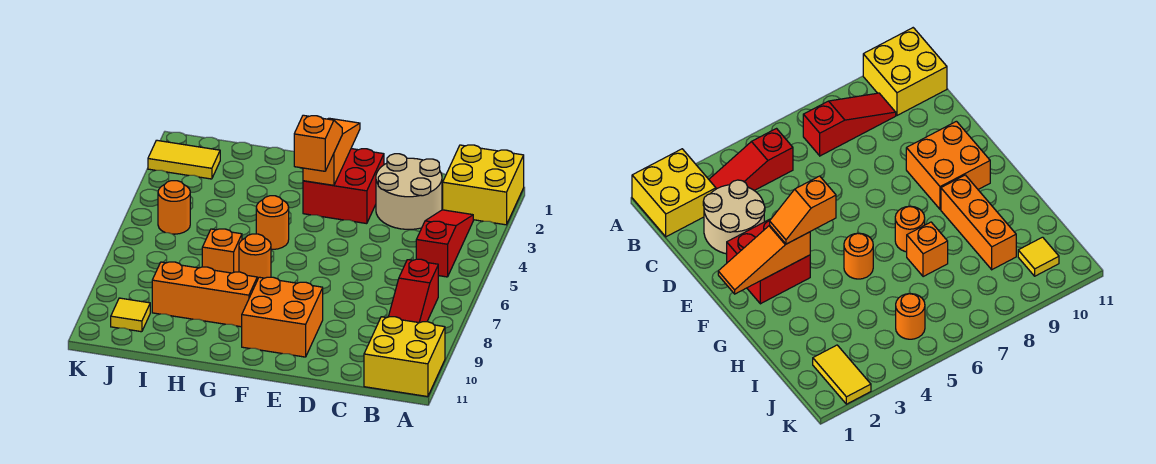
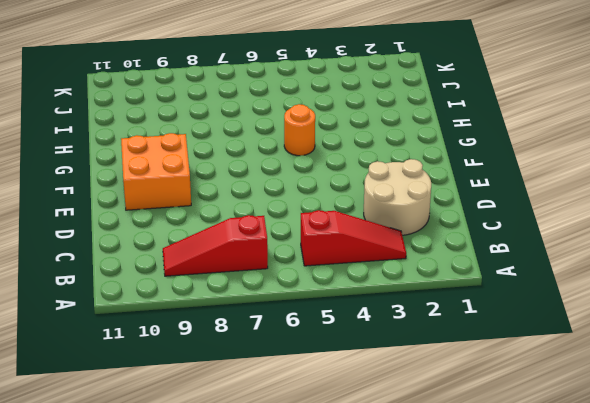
none -> yellow brick A1:B2 level 1
none -> yellow brick A10:B11 level 1
none -> red brick E2:F3 level 1

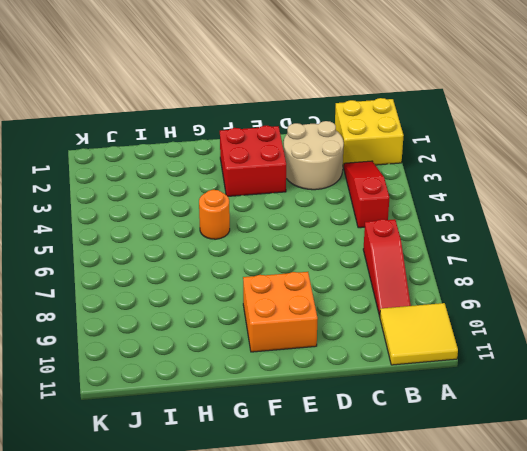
yellow tile A10:B11 level 1 -> yellow brick A10:B11 level 1
none -> orange round brick G7 level 1
none -> orange brick G9:I9 level 1
none -> orange brick H7 level 1

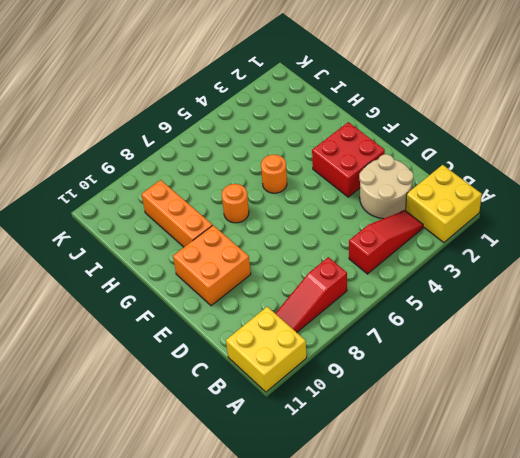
none -> orange brick H7 level 1
none -> yellow tile J2:K2 level 1
none -> orange round brick J5 level 1

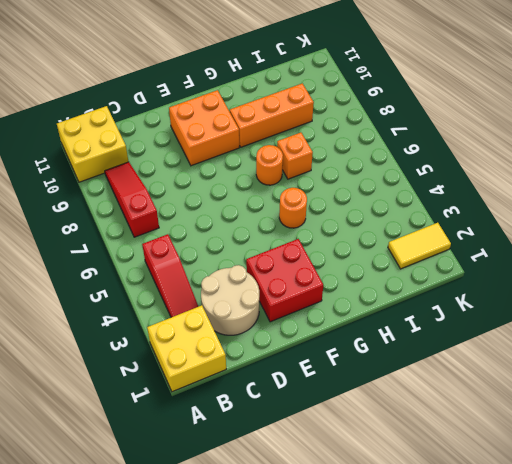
none -> orange round brick J5 level 1
none -> yellow tile J10 level 1
none -> orange slope F1:F3 level 2 top 3

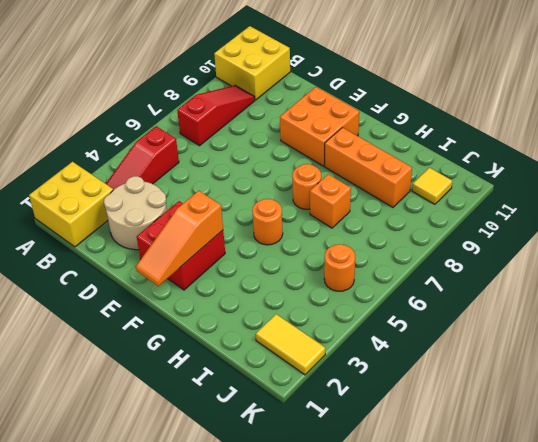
none -> orange slope F3:F4 level 3 top 4

